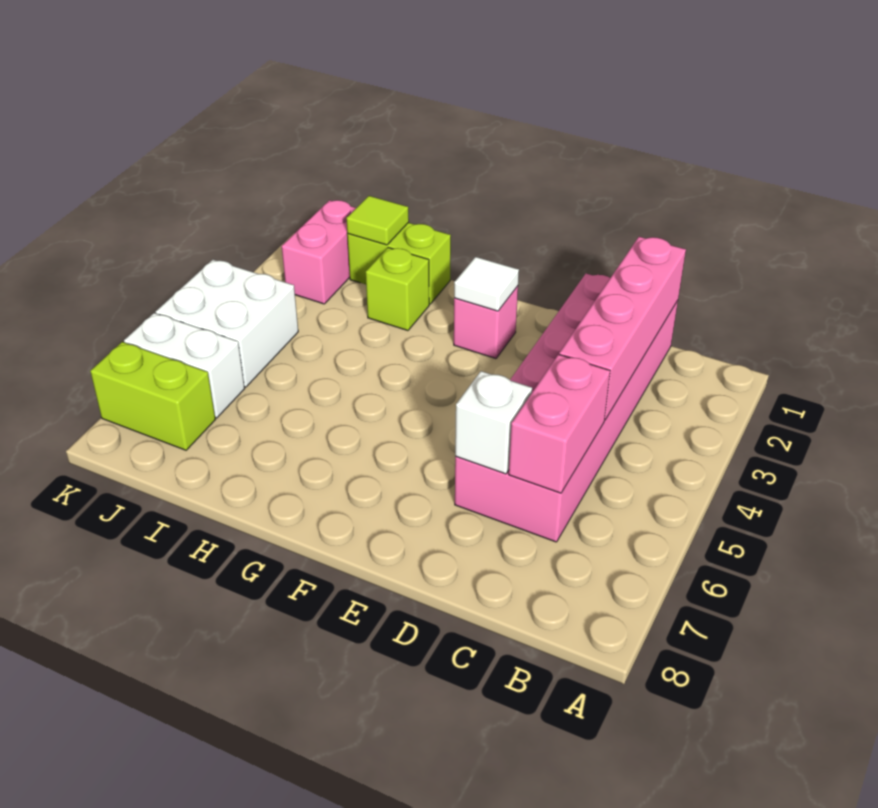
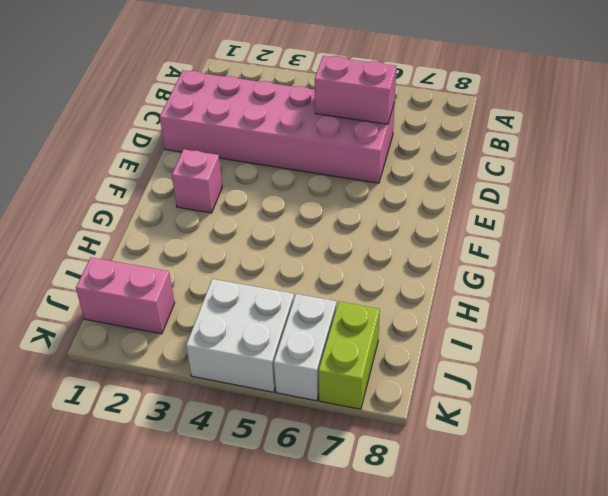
none -> lime brick H1:I1 level 1
none -> lime brick H2 level 1
none -> pink brick C1:C4 level 2

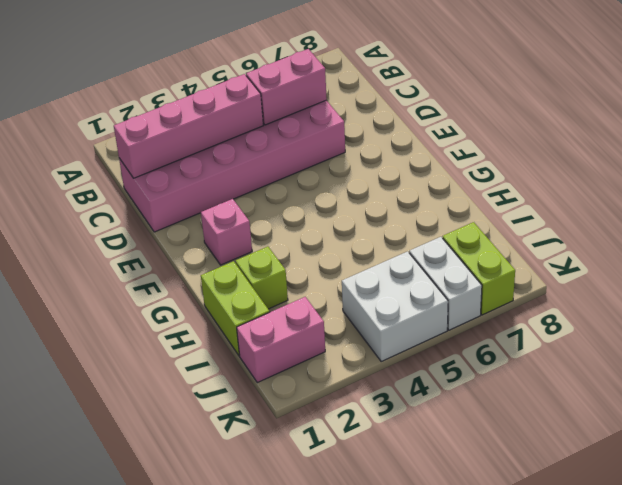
none -> white brick D6 level 2
none -> white tile F2 level 2
none -> lime tile I1 level 2

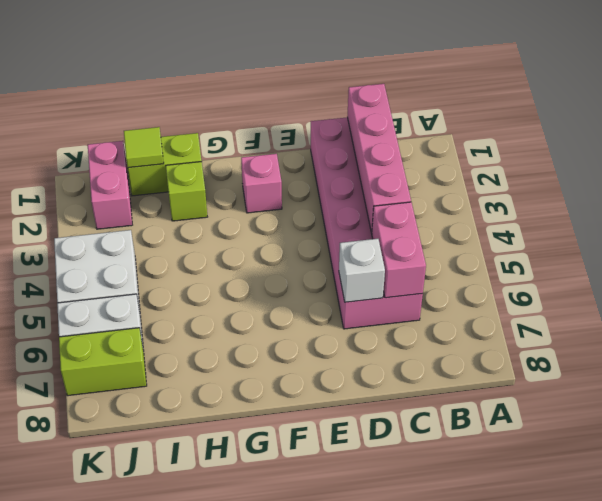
none -> white tile F2 level 2

